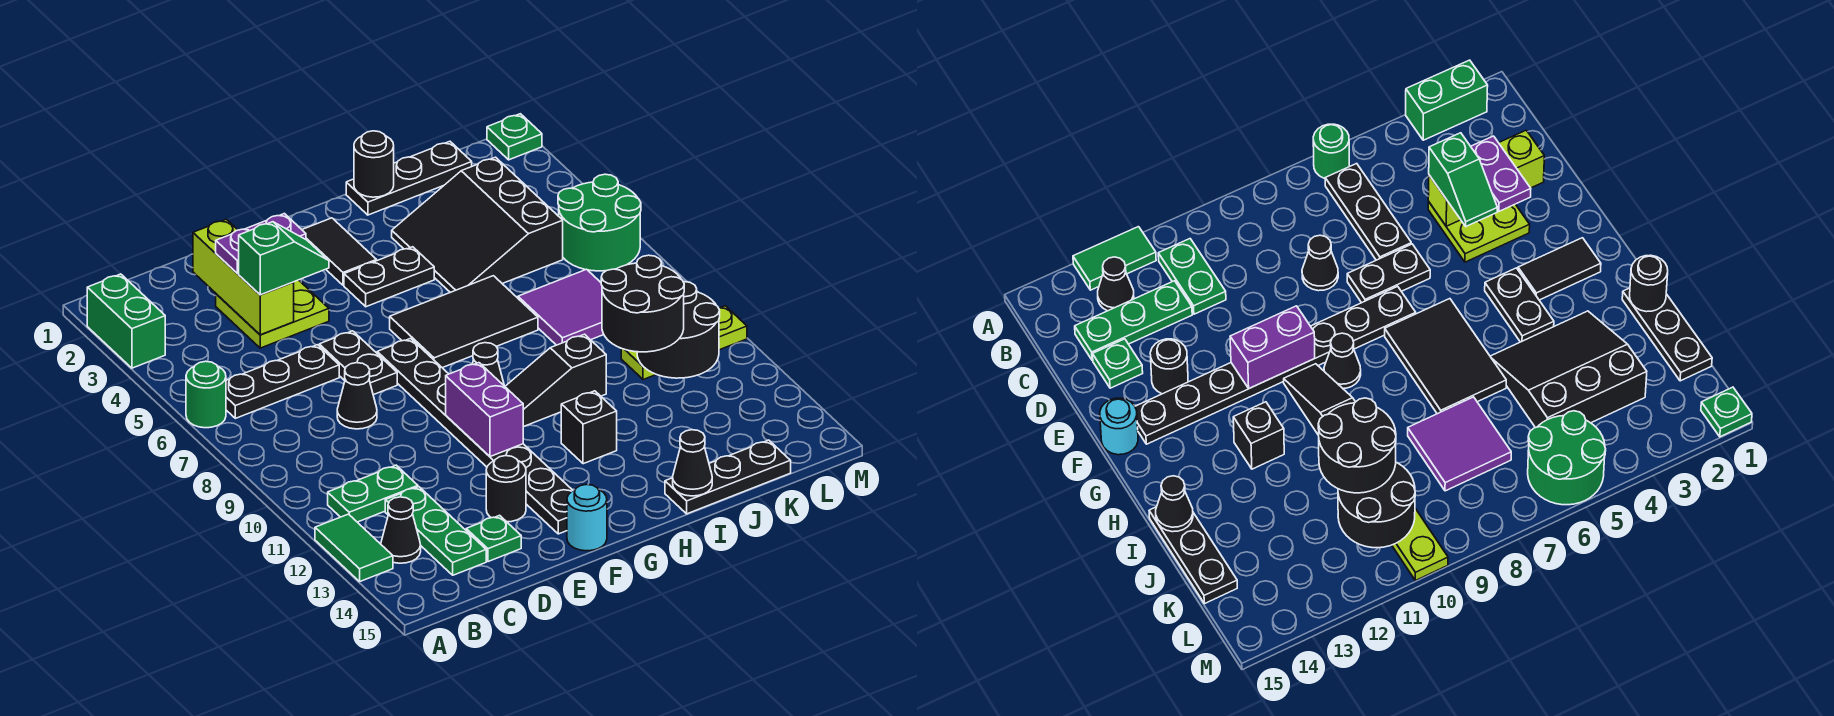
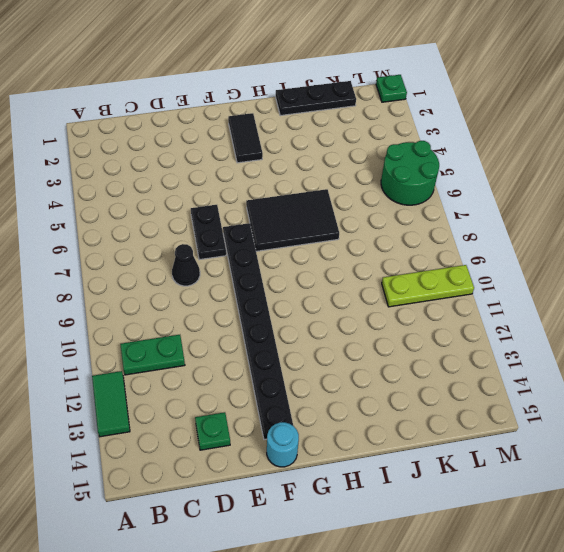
none -> green brick A2:A3 level 1
none -> green round brick A6 level 1
none -> black plate B6:D6 level 1
none -> black cone B13 level 1

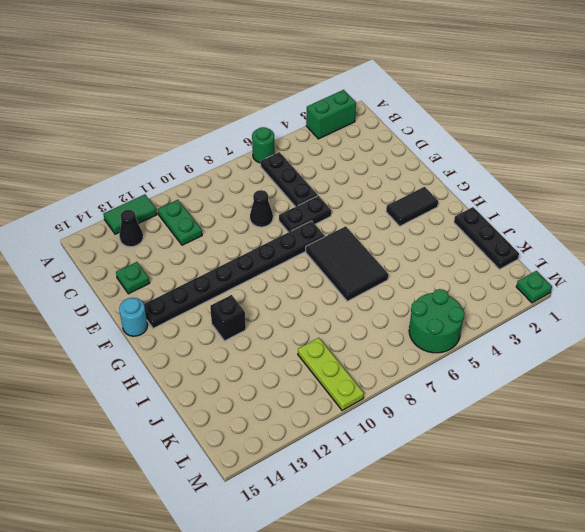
none -> green plate C12:C14 level 1
none -> lime plate D3:E4 level 1
none -> black round brick E13 level 1
none -> black plate G4:H4 level 1

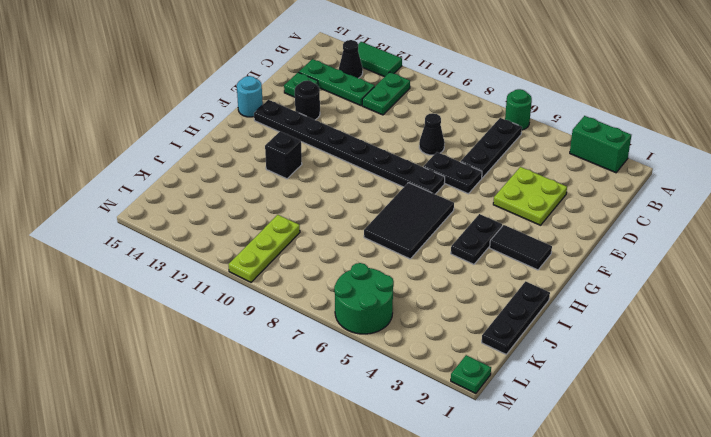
none -> black cone G9 level 1
none -> black slope G10:I10 level 1 top I
none -> black slope I3:K5 level 1 top K
none -> black plate I15:K15 level 1

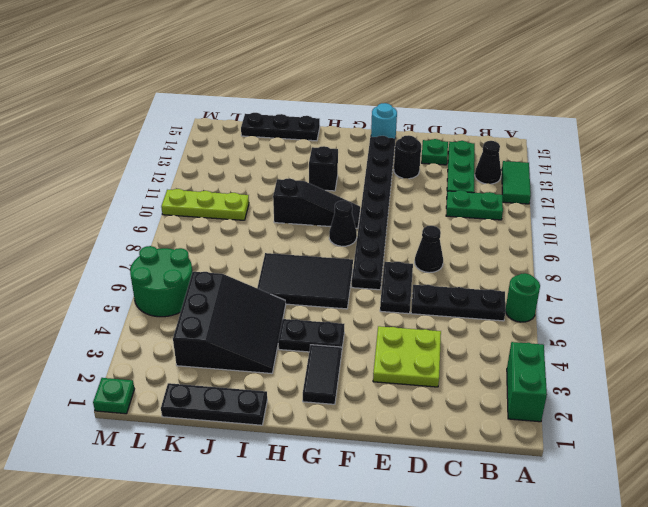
none -> purple tile J7:K8 level 1
none -> lime brick D2:D4 level 2
none -> purple brick F10:F11 level 2
none -> black round brick I1 level 2

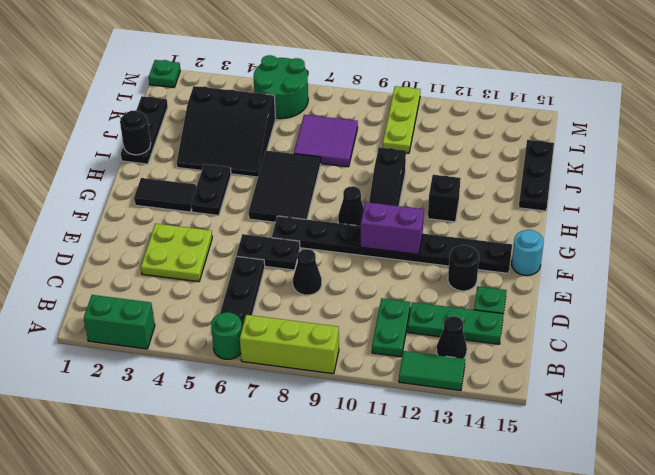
lime brick A7:A9 level 1 -> lime brick D2:D4 level 2
none -> black cone I15 level 2
none -> black round brick K10:L11 level 2
none -> purple plate D3:E3 level 3
none -> green slope D4:E4 level 3 top D

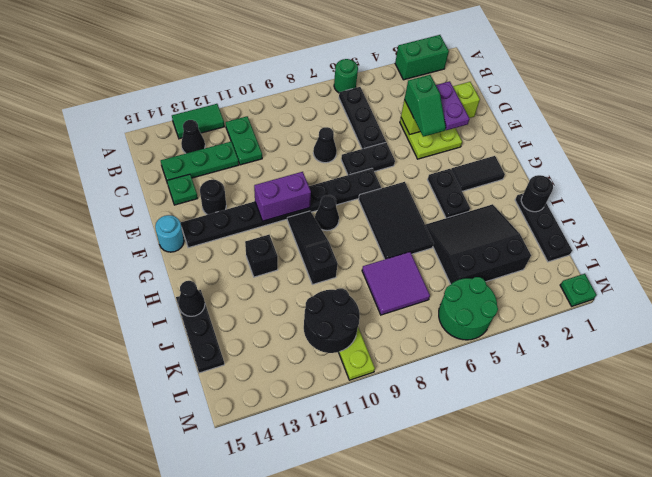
none -> black round brick J10:K11 level 3

